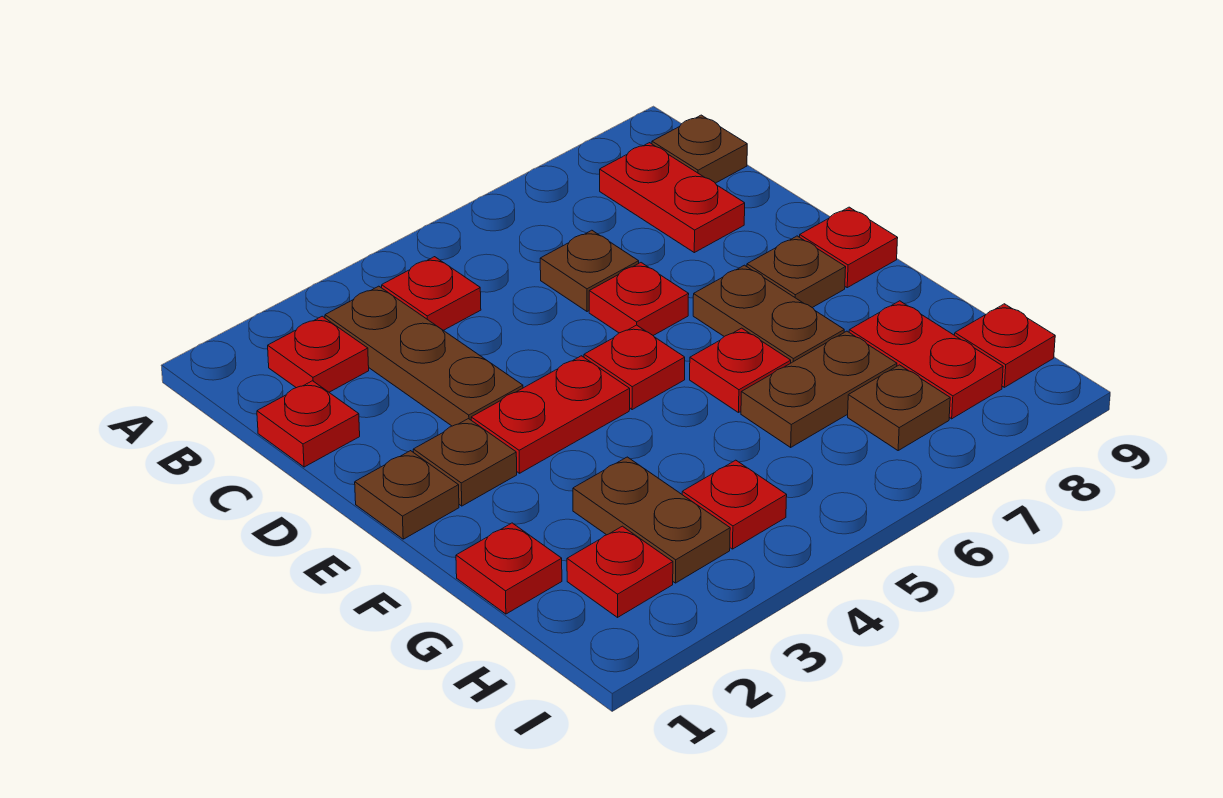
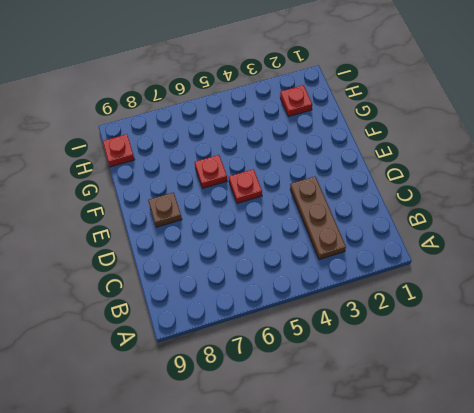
none -> red plate B2 level 1
none -> red plate B4 level 1
none -> red plate B8:C8 level 1

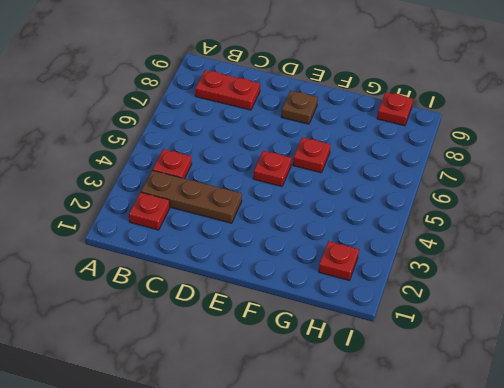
none -> brown plate B9 level 1
none -> red plate C1 level 1
none -> brown plate C6 level 1

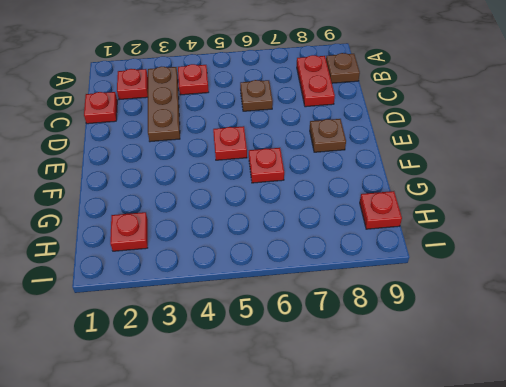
none -> red plate D6 level 1
none -> brown plate E1 level 1
none -> brown plate E2 level 1

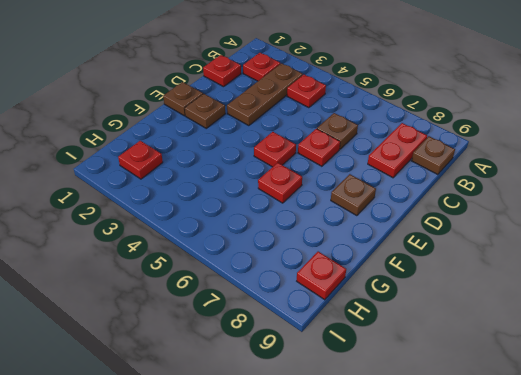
none -> red plate E3:E4 level 1
none -> brown plate E7:F7 level 1
none -> red plate E9 level 1

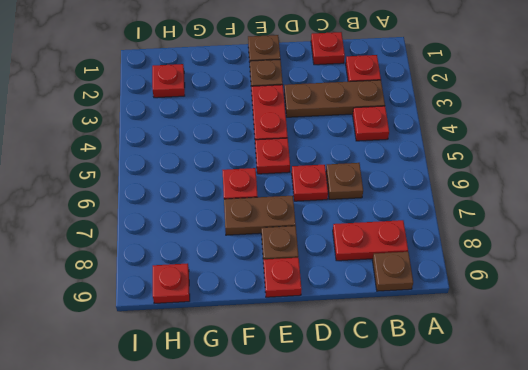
none -> red plate G1 level 1
none -> brown plate G3:H3 level 1
none -> brown plate G6:G7 level 1

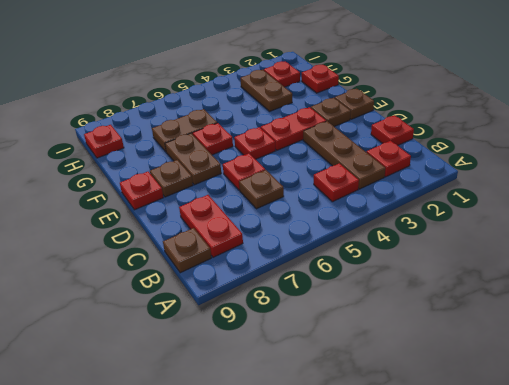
none -> red plate G8:H8 level 1
none -> red plate H4 level 1
none -> brown plate H7 level 1

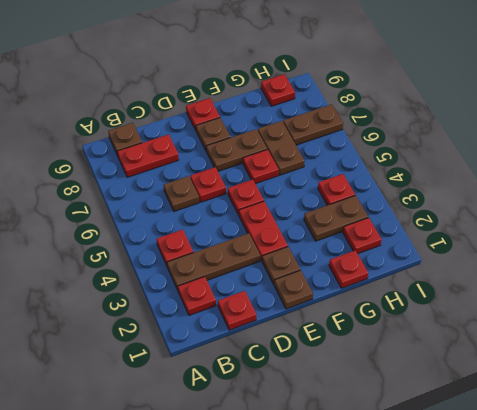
brown plate H7:I7 level 1 -> brown plate H7 level 1
none -> red plate G8:H8 level 1

